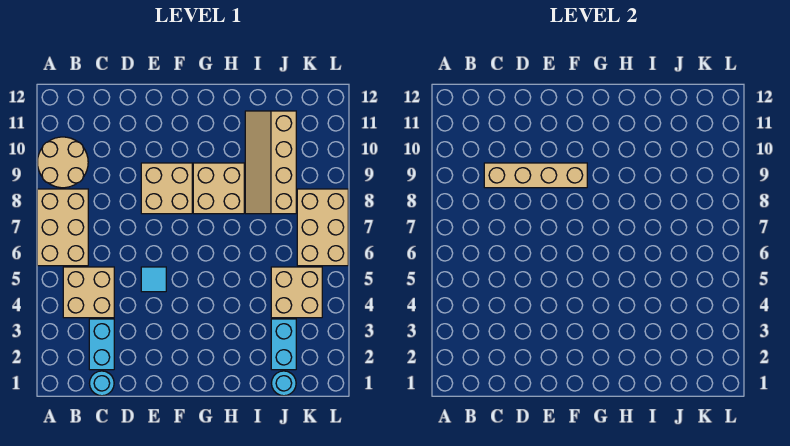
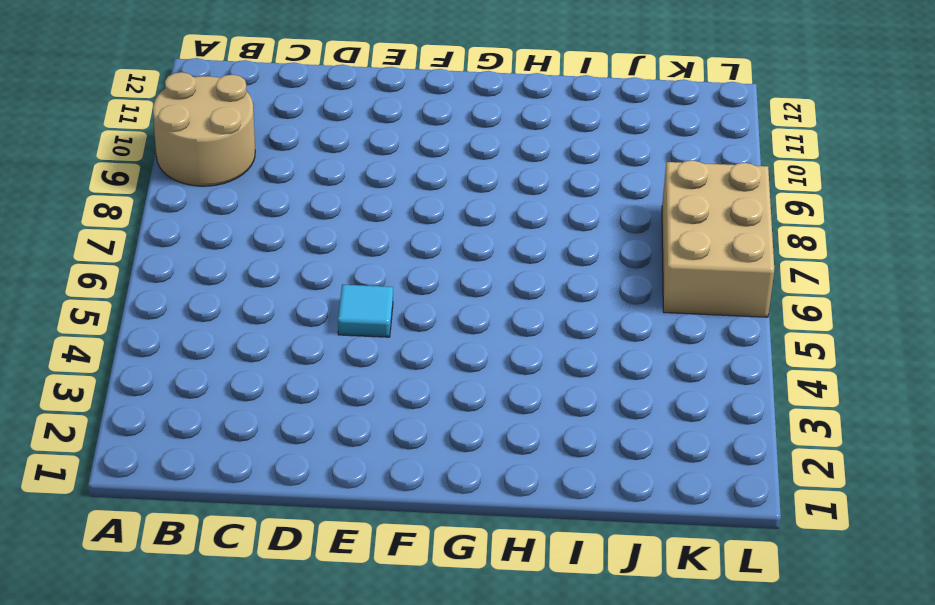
none -> tan brick A6:B8 level 1
none -> tan brick B4:C5 level 1
none -> cyan round brick C1 level 1

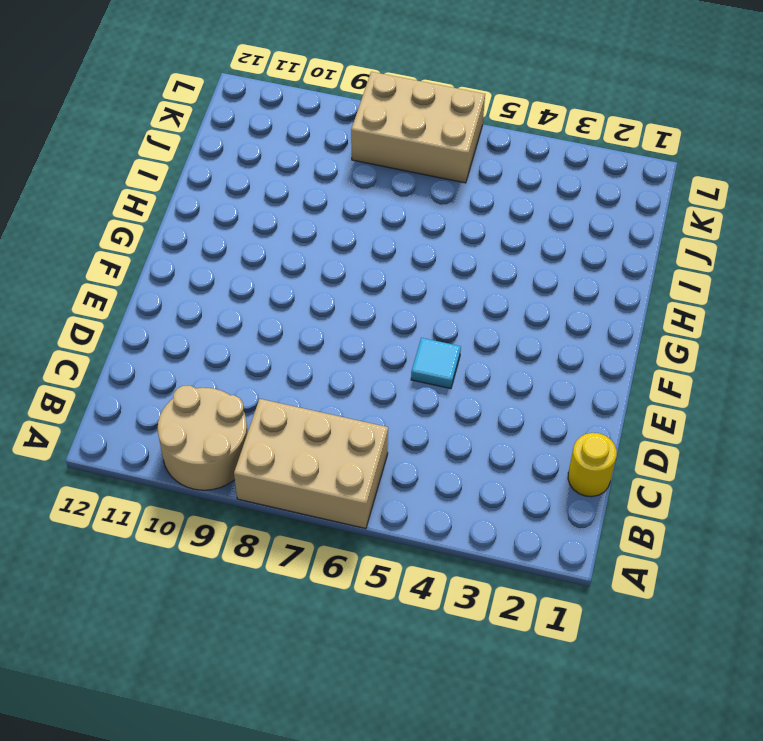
yellow round brick C1 level 1 -> cyan round brick C1 level 1
none -> tan brick B4:C5 level 1
none -> cyan brick C2:C3 level 1
none -> tan brick E8:F9 level 1

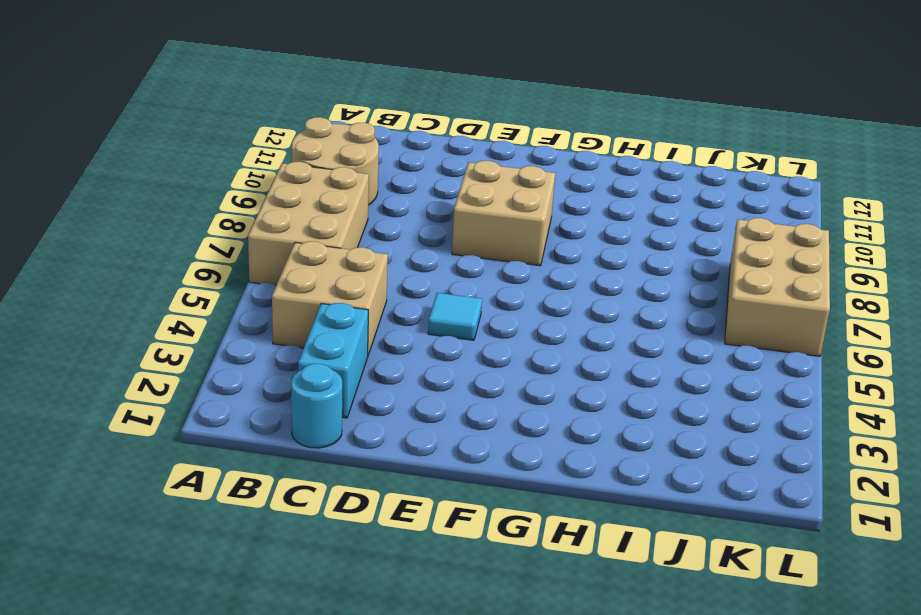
none -> tan brick G8:H9 level 1
none -> tan slope I8:J11 level 1 top J
none -> cyan round brick J1 level 1

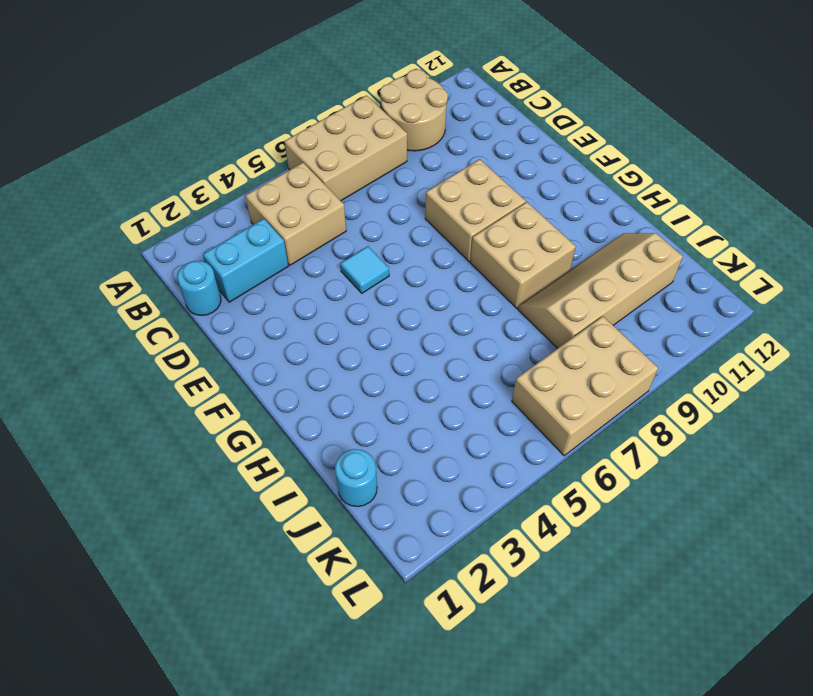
none -> cyan brick J2:J3 level 1
none -> tan brick J4:K5 level 1
none -> tan brick C9:F9 level 2

